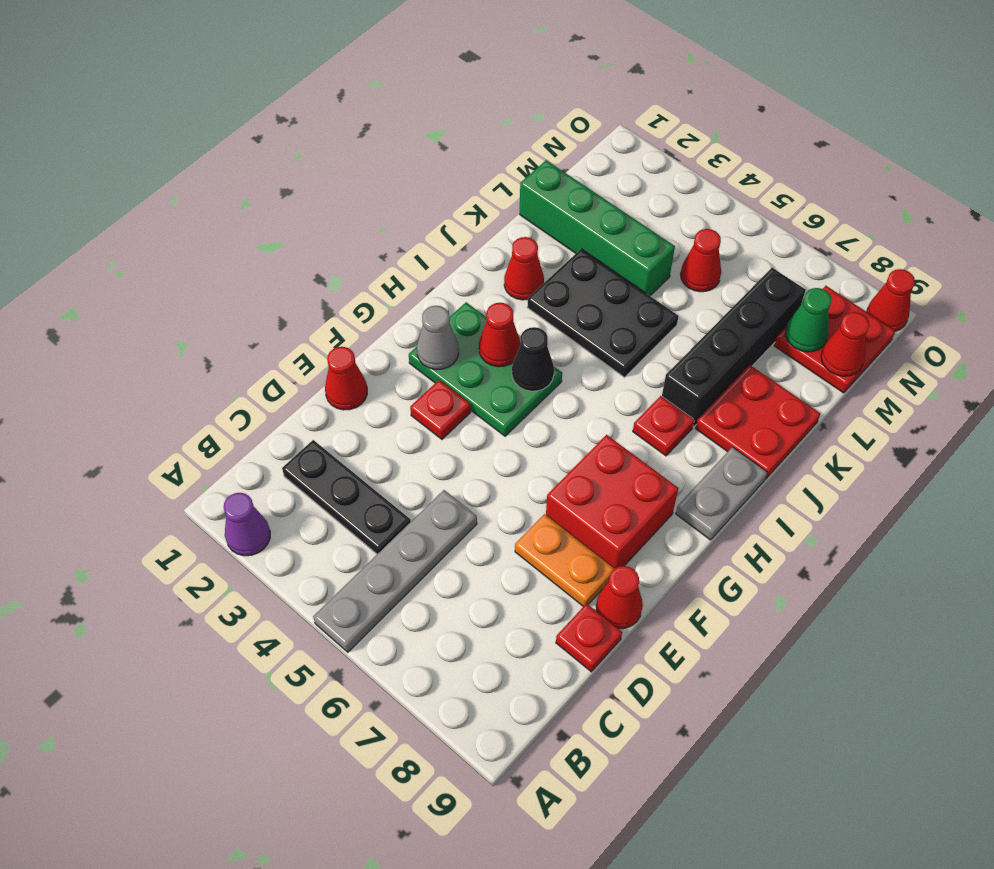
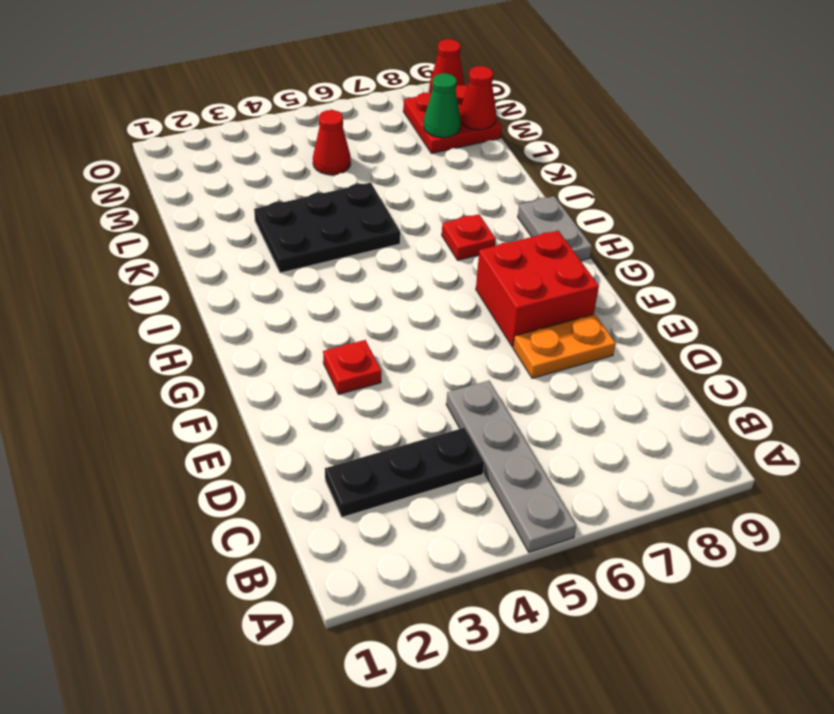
none -> purple cone A2 level 1
none -> red plate D9 level 1
none -> red cone E1 level 1

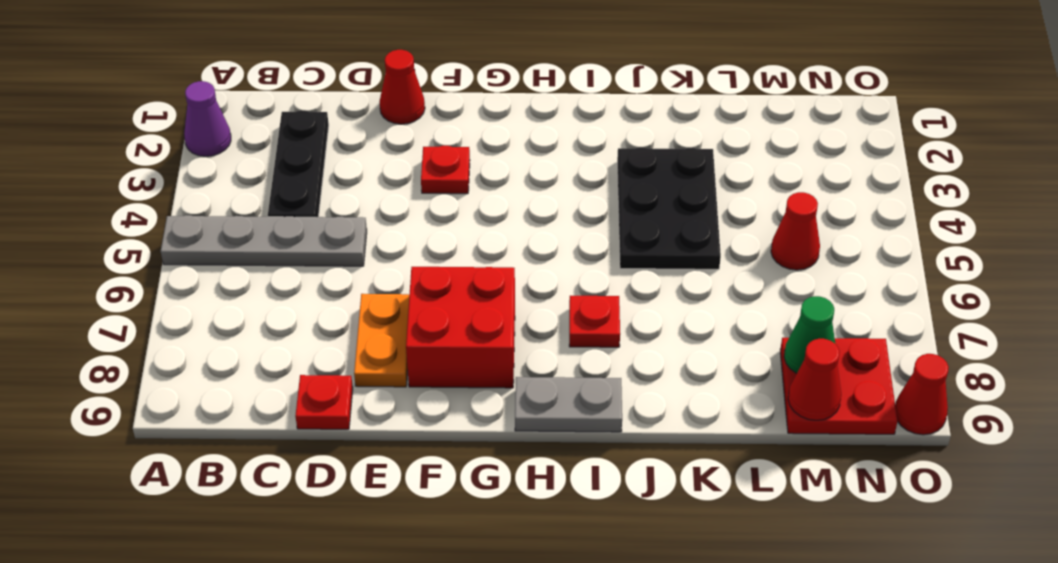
none -> red cone E9 level 1
none -> green plate G2:H4 level 1
none -> red cone J2 level 1

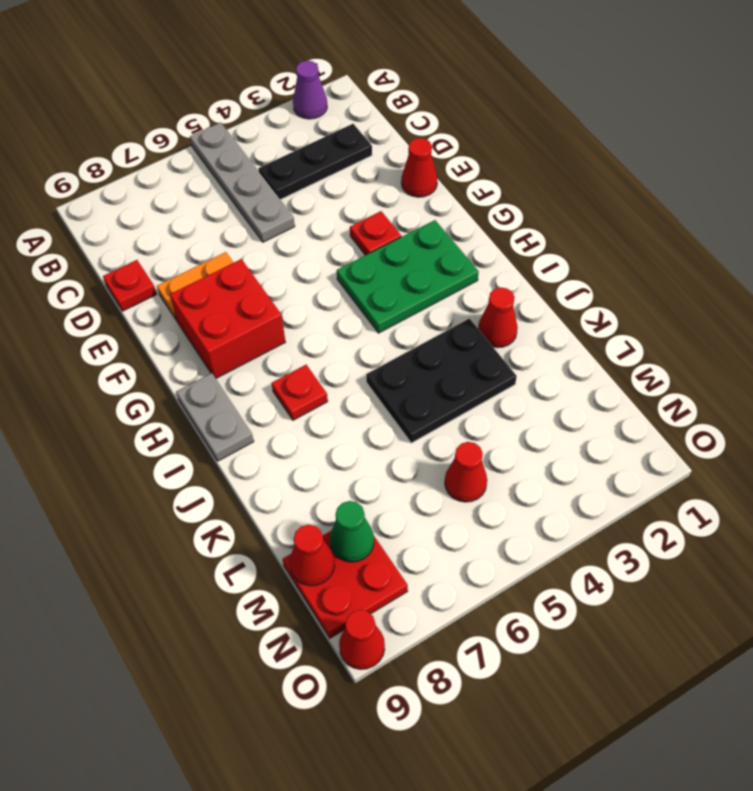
none -> red cone E9 level 1
none -> black brick J7:M7 level 1
none -> red plate J8:K9 level 1

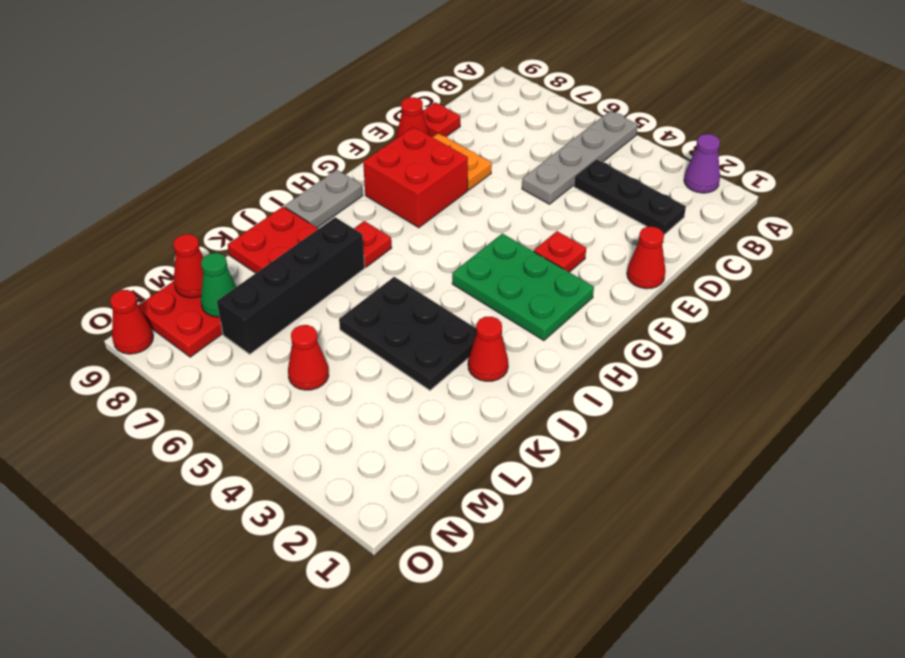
none -> green brick L1:L4 level 1
none -> grey cone G2 level 2
none -> red cone H3 level 2

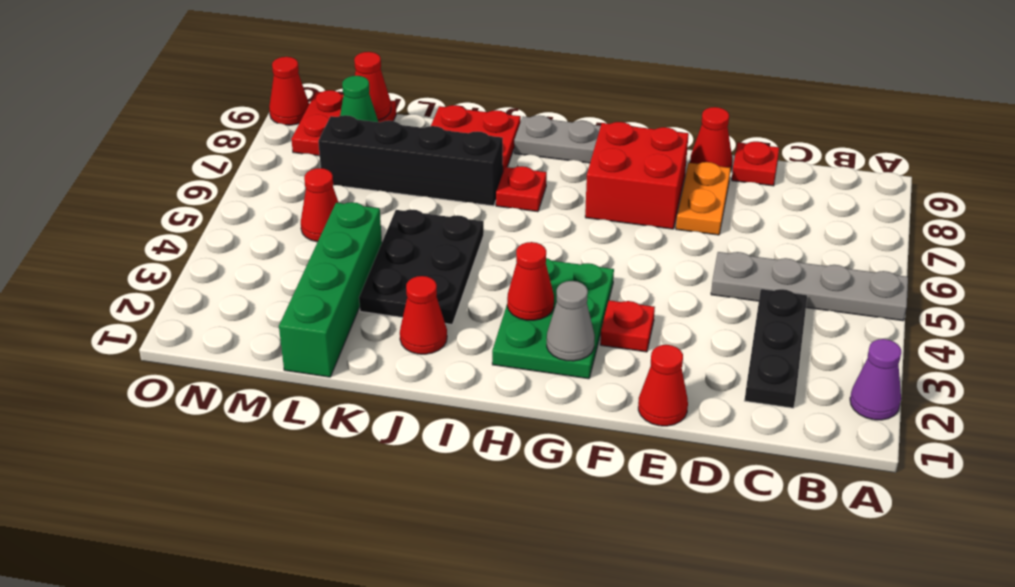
none -> black cone H4 level 2

